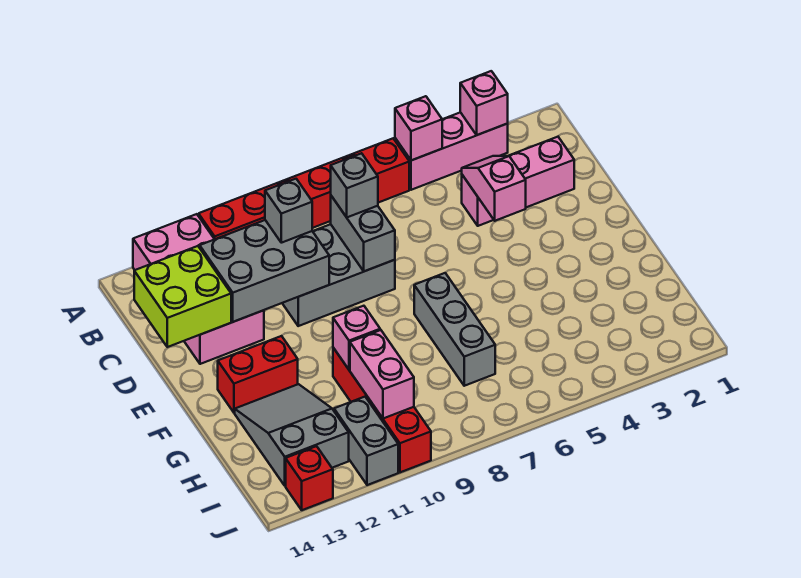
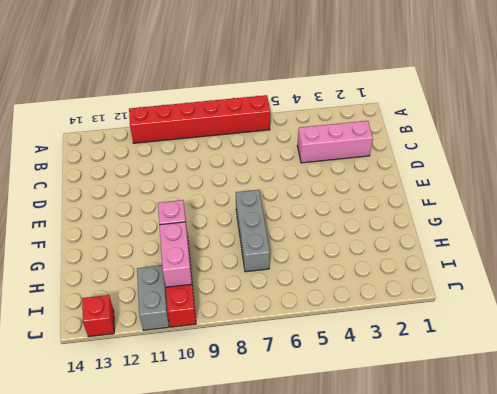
none -> pink brick A3:A5 level 1
none -> pink brick A12:D13 level 1
none -> grey brick C8:D10 level 1

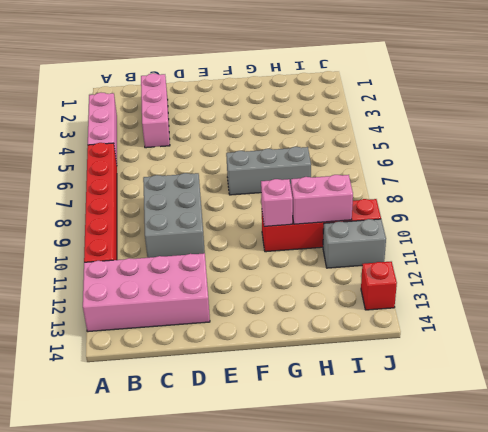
none -> red brick F12:F13 level 1
none -> grey slope G12:I13 level 1 top I
none -> pink brick A3 level 2

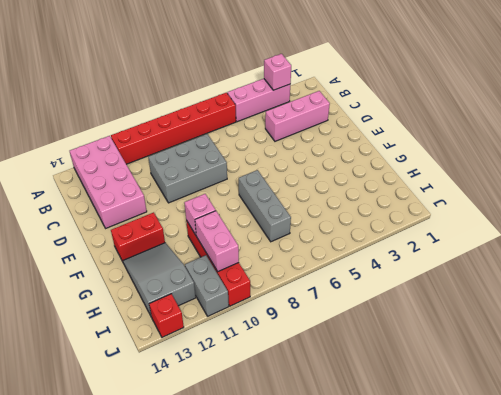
none -> pink brick A5 level 2
none -> pink slope C4:D4 level 2 top D
none -> grey brick C8:D8 level 2

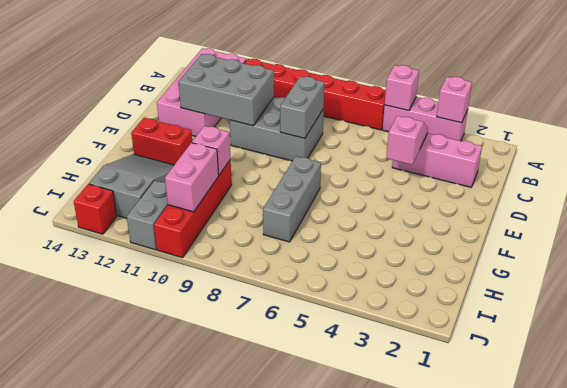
none -> lime brick C13:D14 level 2
none -> grey brick C8 level 3
none -> grey brick C10 level 3

